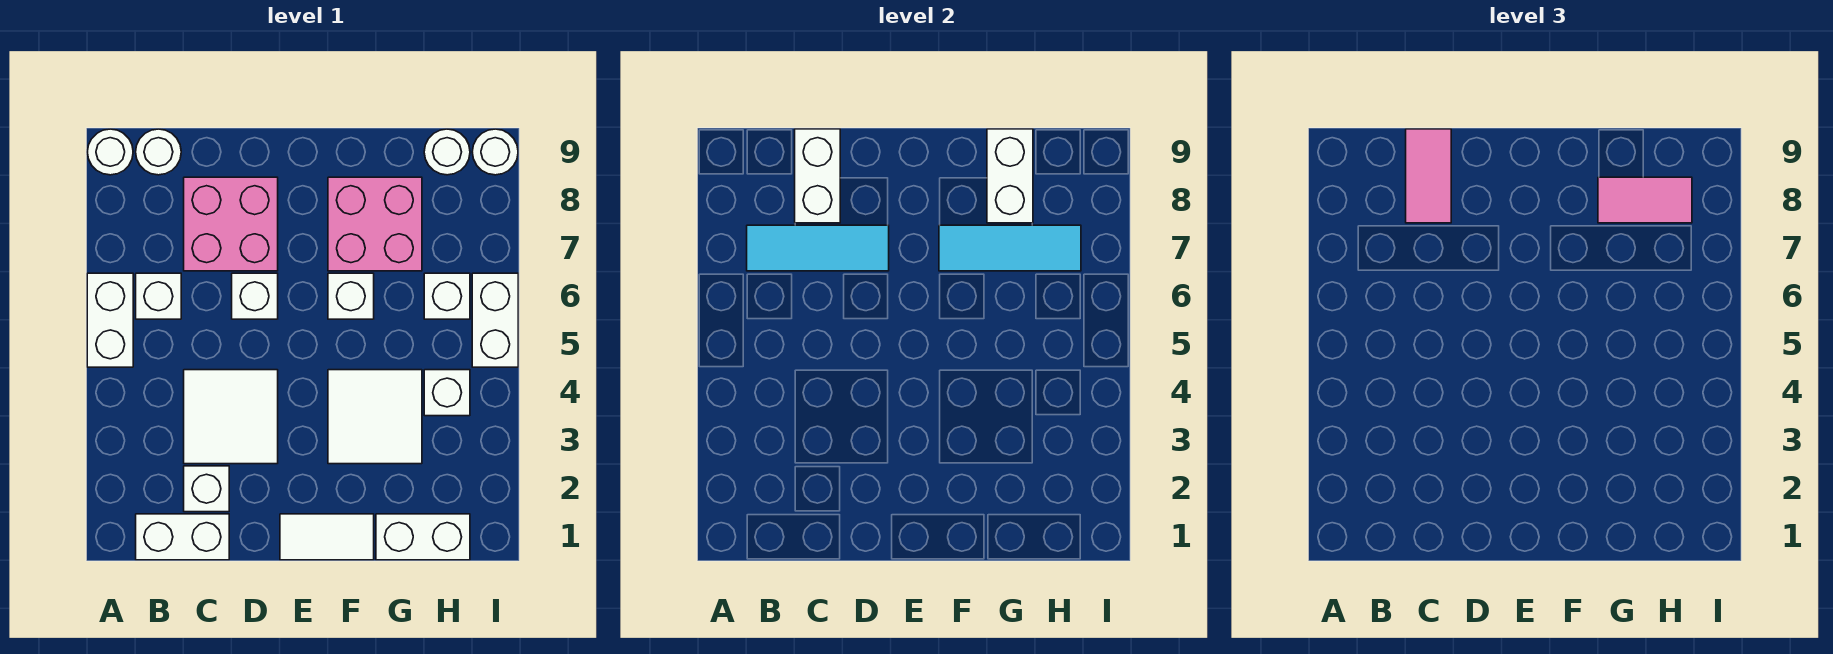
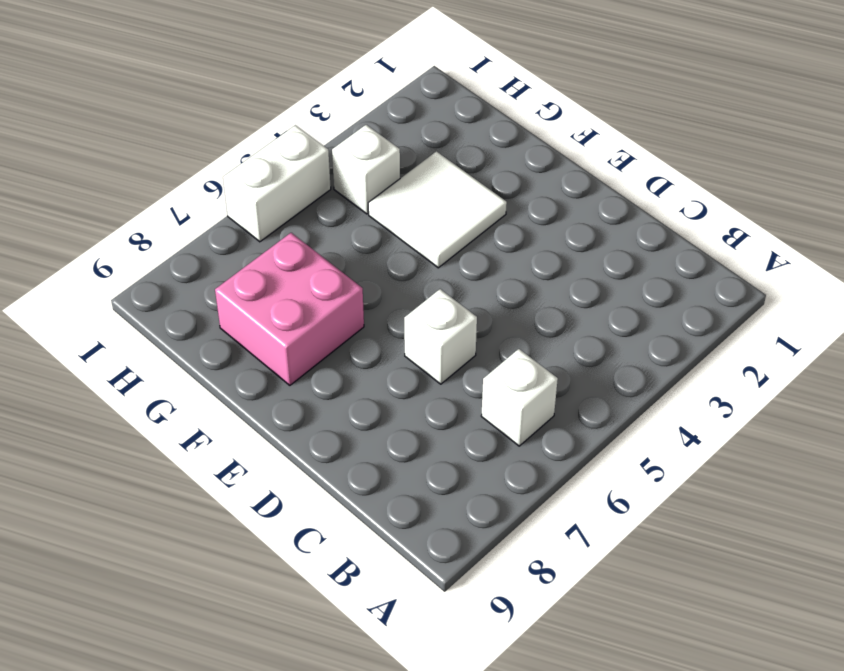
none -> white brick A5:A6 level 1
none -> white round brick A9 level 1
none -> white brick B1:C1 level 1

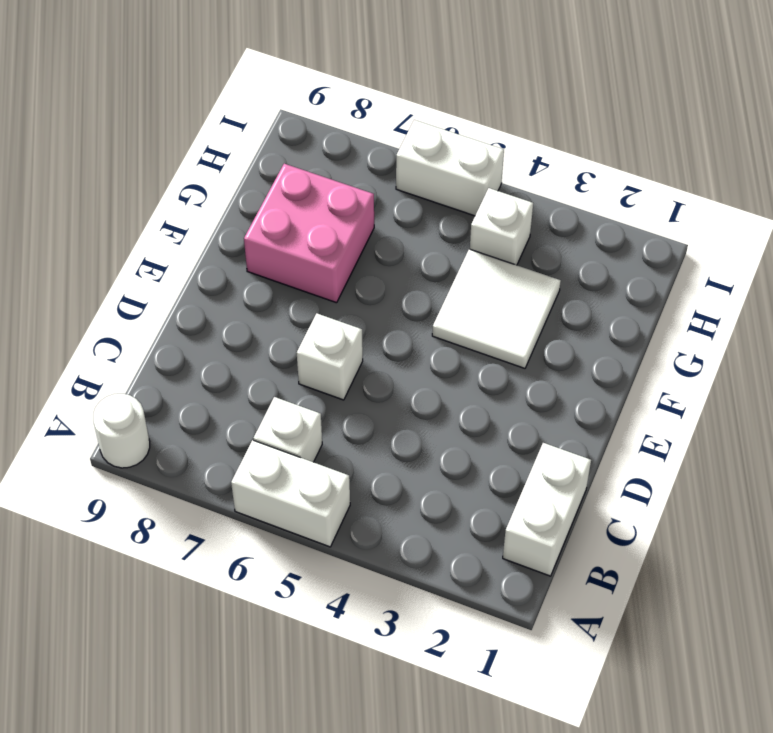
none -> white round brick B9 level 1
none -> white brick C2 level 1
none -> white tile C3:D4 level 1

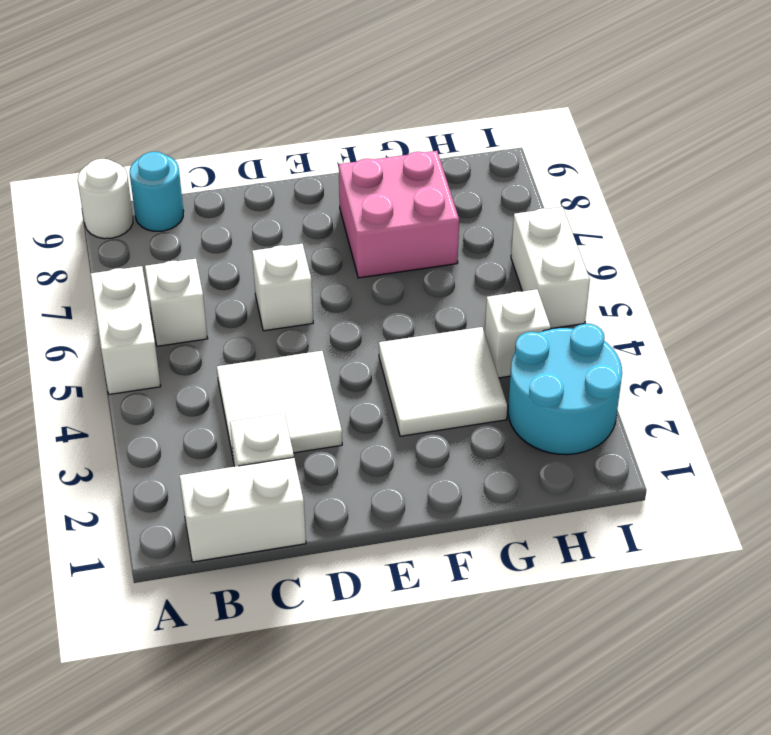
cyan round brick B9 level 1 -> white round brick B9 level 1
cyan round brick H2:I3 level 1 -> none
none -> pink brick C7:D8 level 1
none -> white tile E1:F1 level 1
none -> white brick F6 level 1

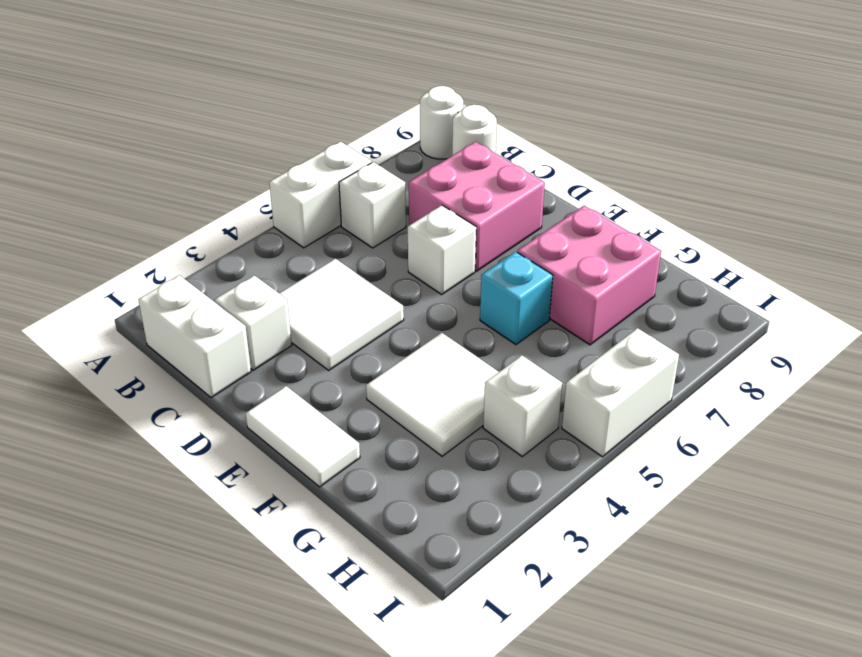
cyan brick F6 level 1 -> white brick F6 level 1
none -> white brick G1:H1 level 1
none -> white brick H6 level 1
none -> white round brick H9 level 1

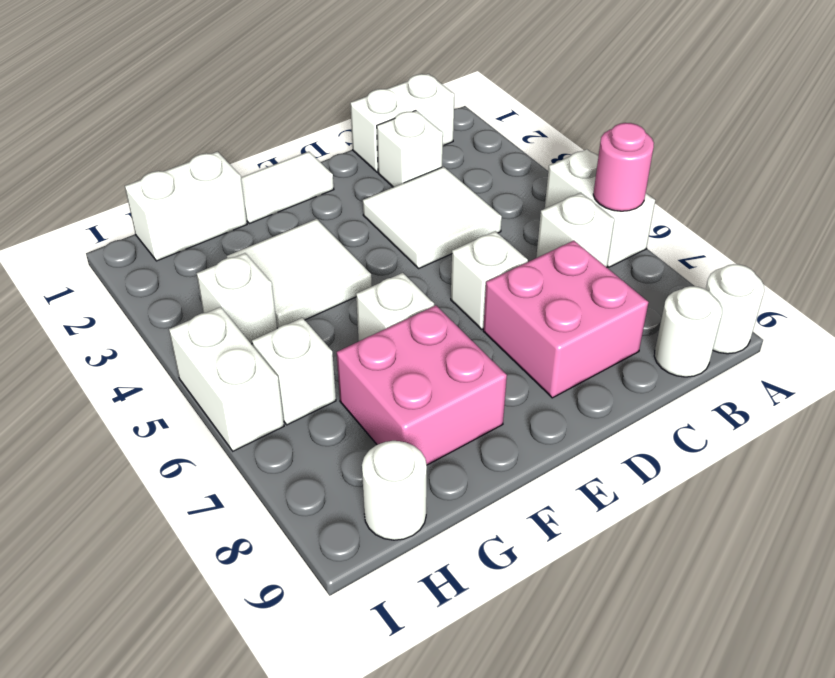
pink round brick A6 level 2 -> none
none -> white round brick I9 level 1
none -> cyan tile B7:D7 level 2
none -> white brick C8:C9 level 2

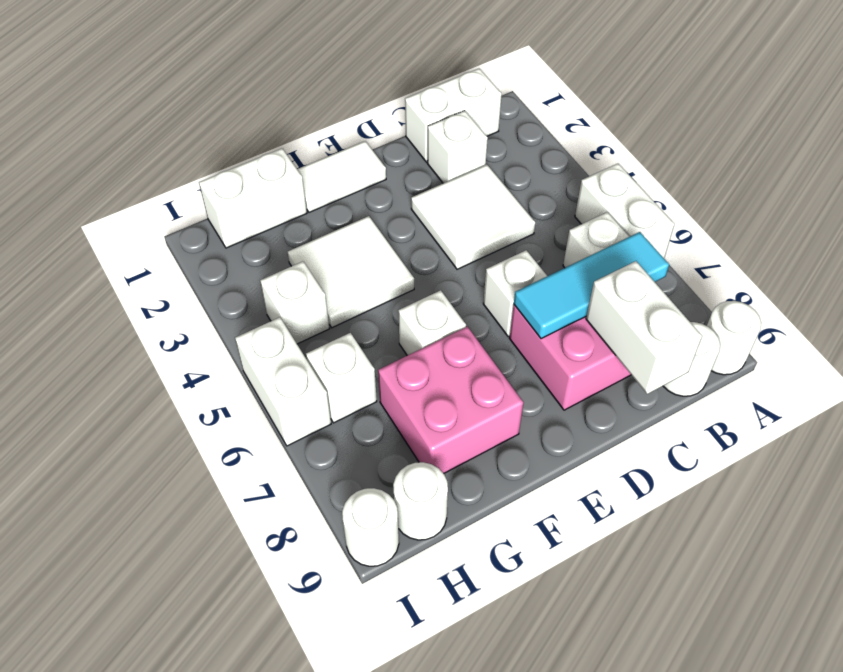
none -> cyan tile F7:H7 level 2
none -> white brick G8:G9 level 2
none -> pink tile C8:C9 level 3

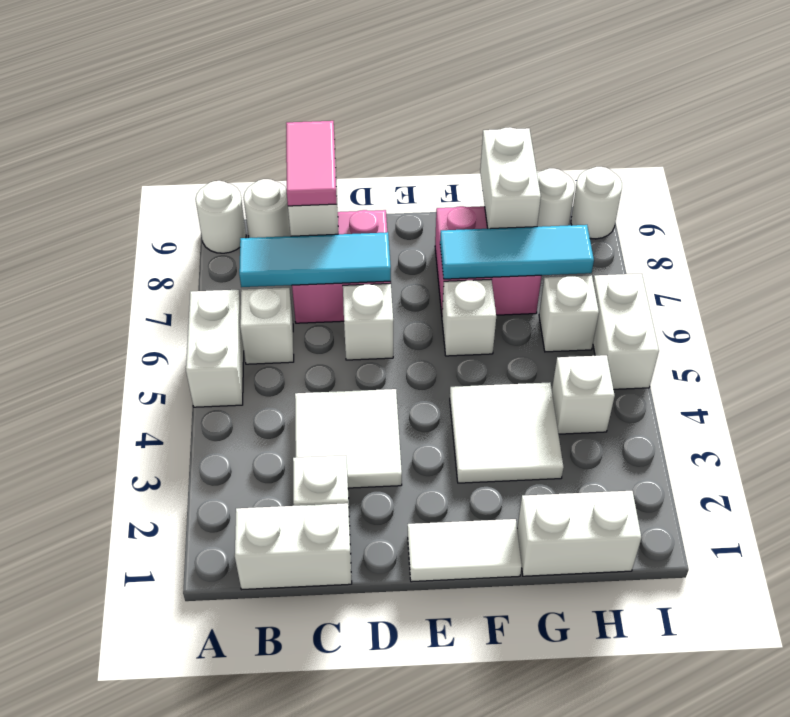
none -> pink tile G8:H8 level 3

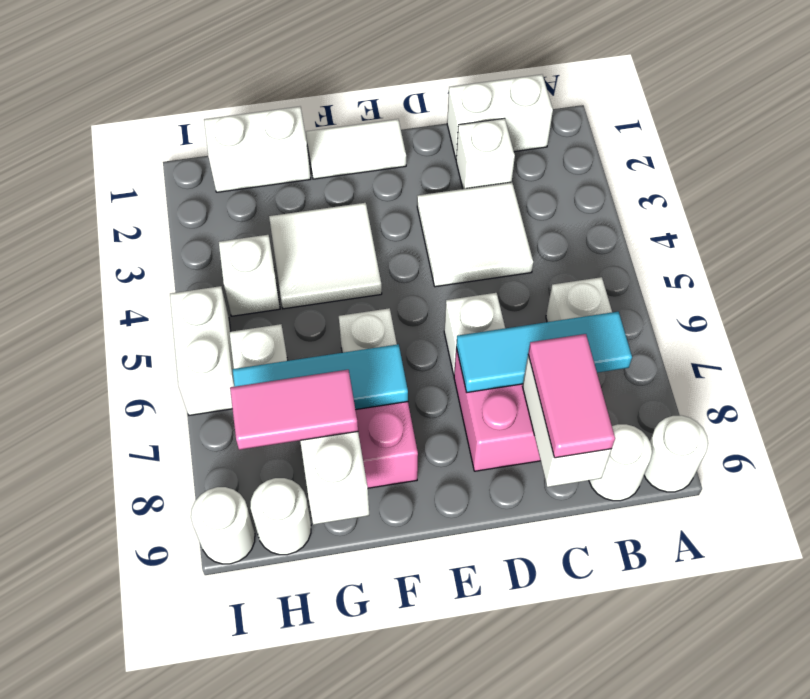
none -> white brick A5:A6 level 1

